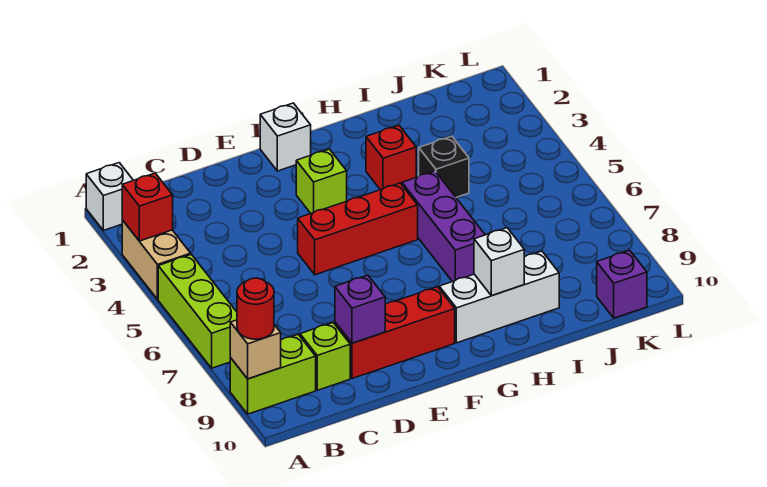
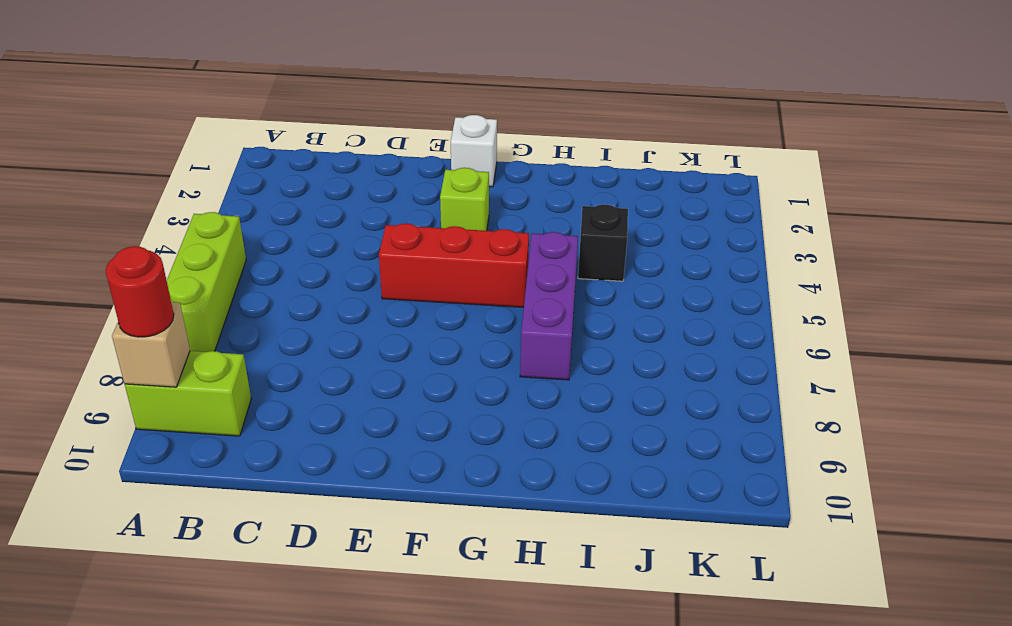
none -> white brick A1 level 1
none -> tan brick A3:A4 level 1
none -> lime brick C9 level 1

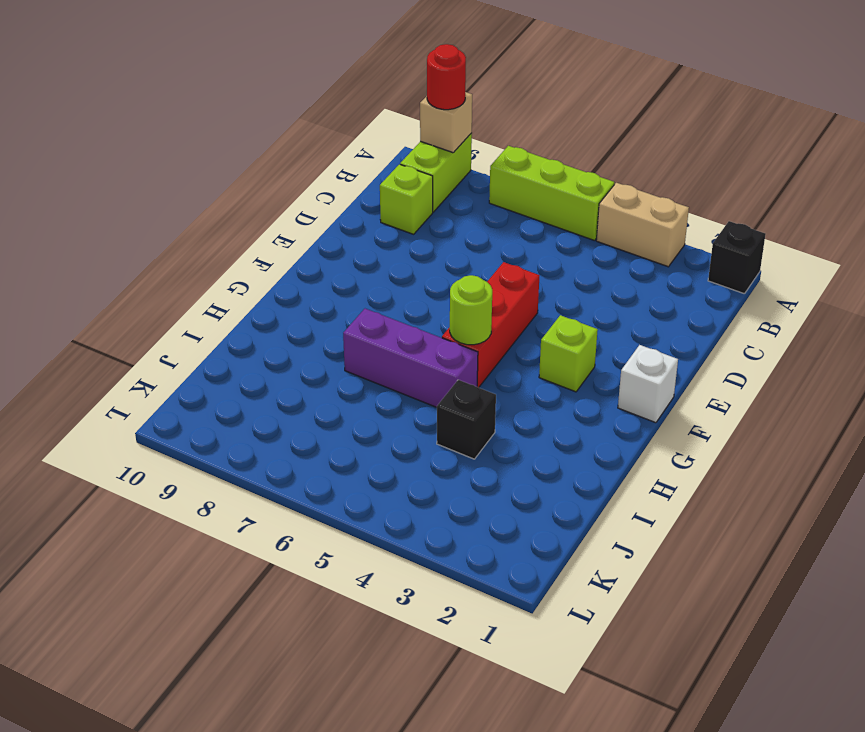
black brick A1 level 1 -> white brick A1 level 1
lime round brick G5 level 2 -> none
none -> red brick D9:F9 level 1
none -> white brick G9:I9 level 1
none -> red brick H3 level 1

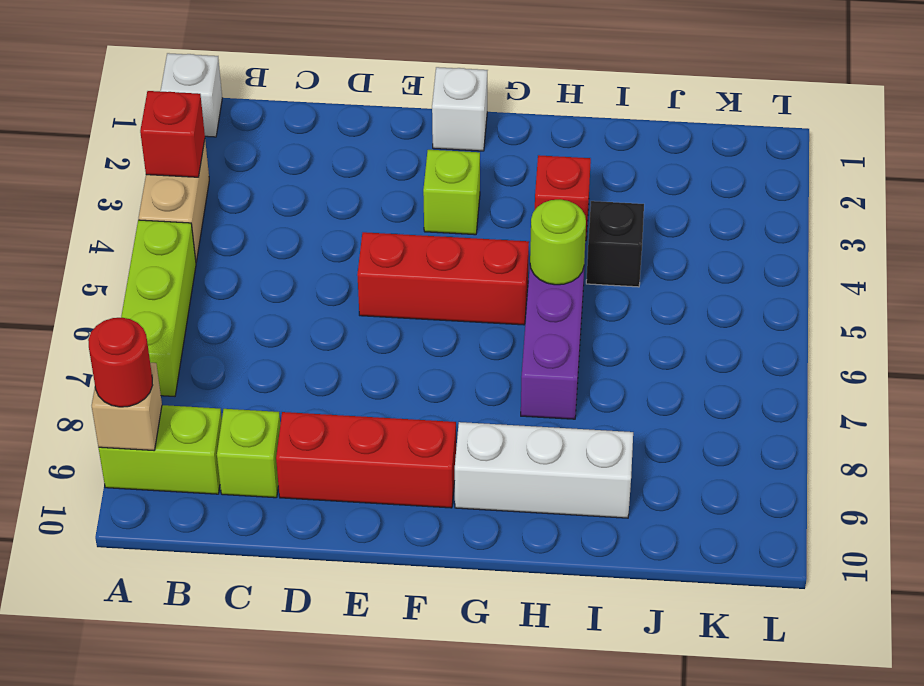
lime round brick H5 level 2 -> none
none -> purple brick K10 level 1
none -> purple brick D9 level 2
none -> white brick H9 level 2

